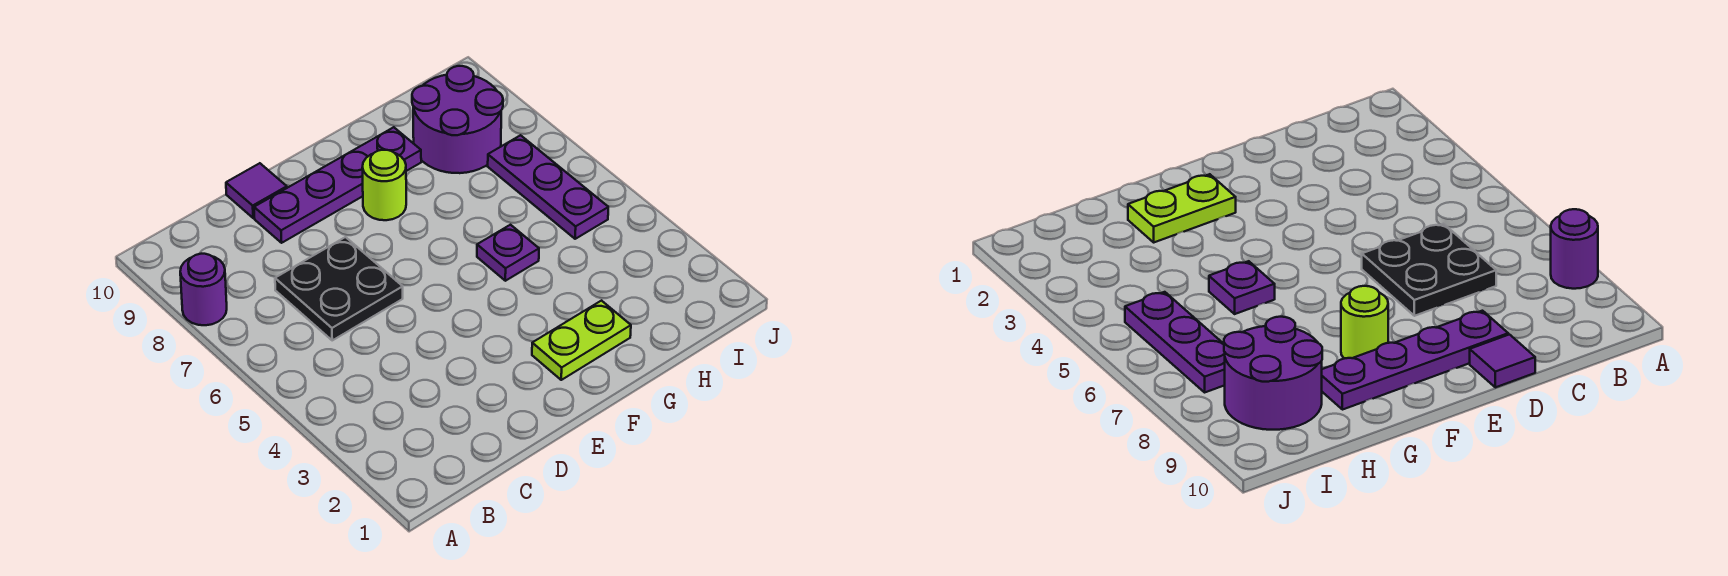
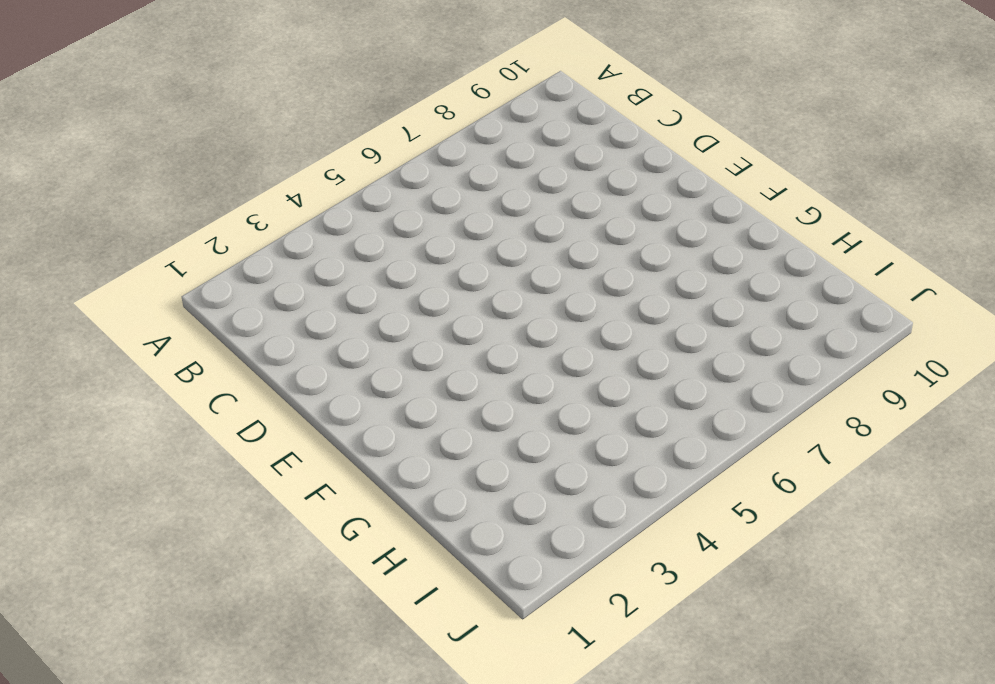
none -> purple round brick A8 level 1
none -> black plate C6:D7 level 1

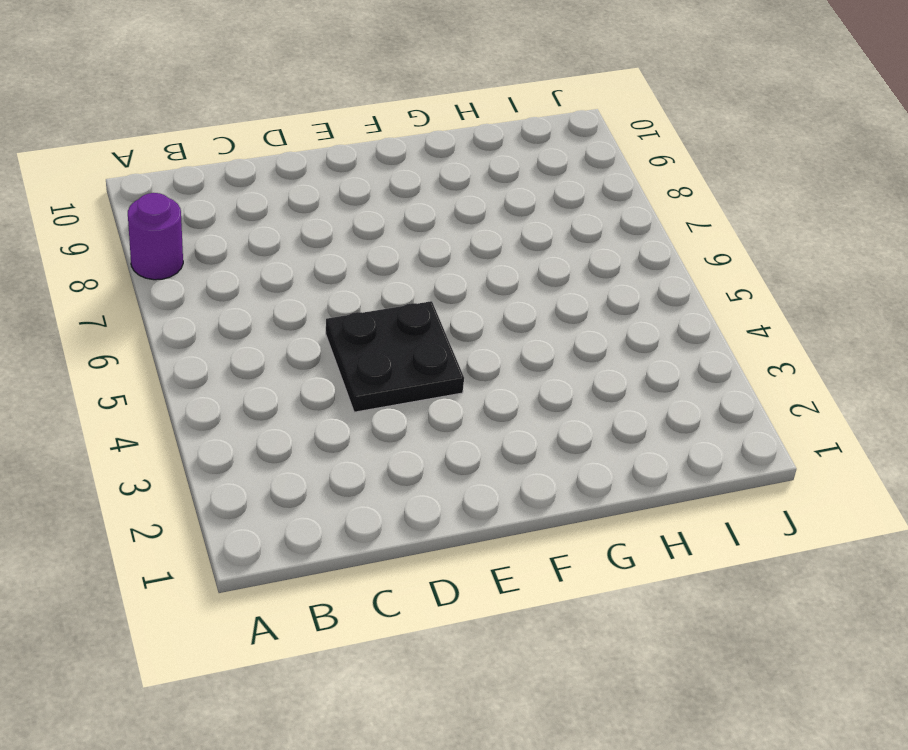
black plate D4:E5 level 1 -> black plate C6:D7 level 1
none -> purple plate D9:G9 level 1
none -> purple tile D10 level 1

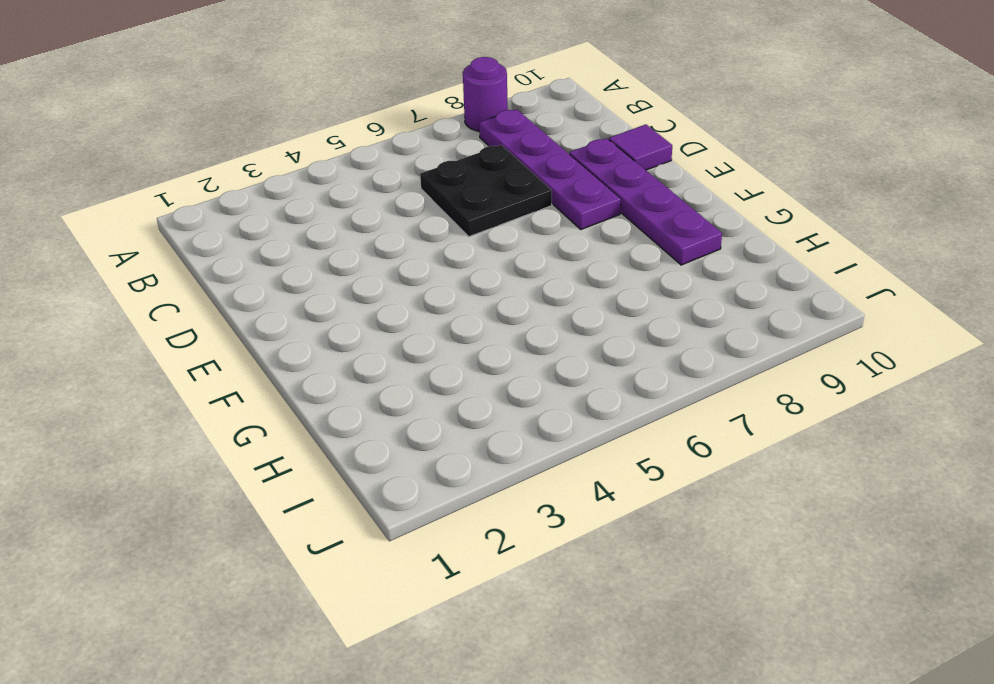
purple plate B8:E8 level 1 -> none
none -> lime plate F2:G2 level 1
none -> lime round brick F8 level 1

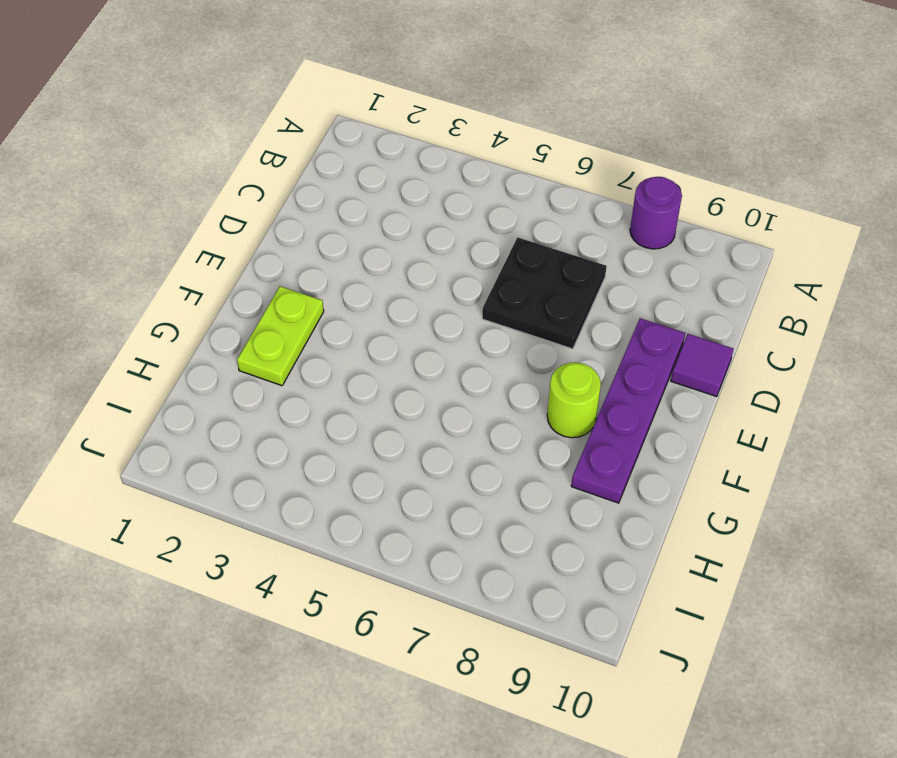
none -> purple plate G5 level 1
none -> purple round brick H8:I9 level 1

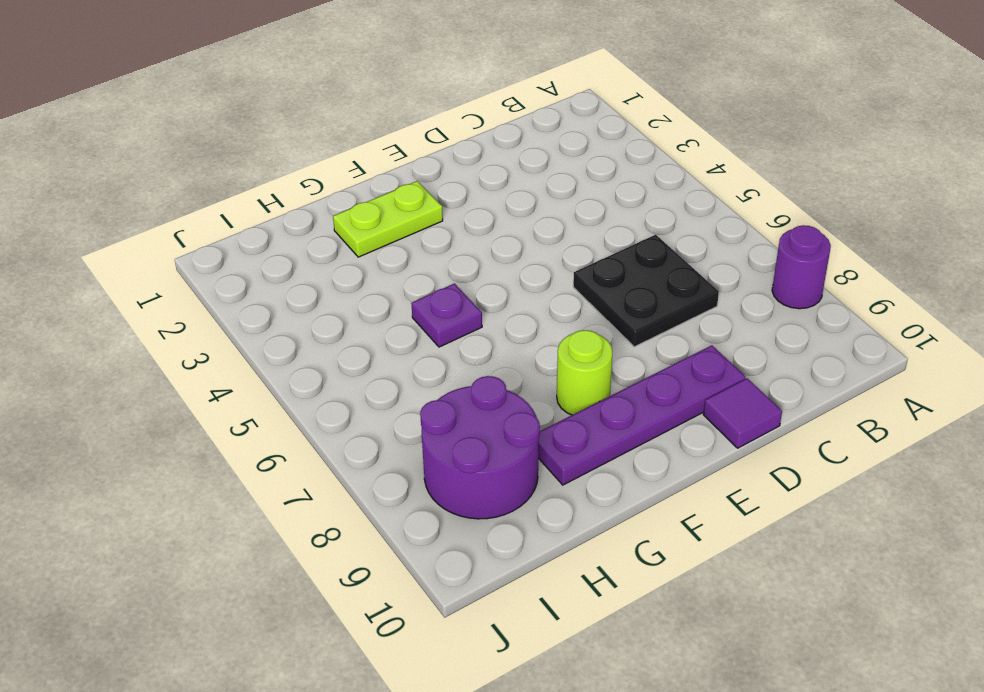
none -> purple plate I5:I7 level 1

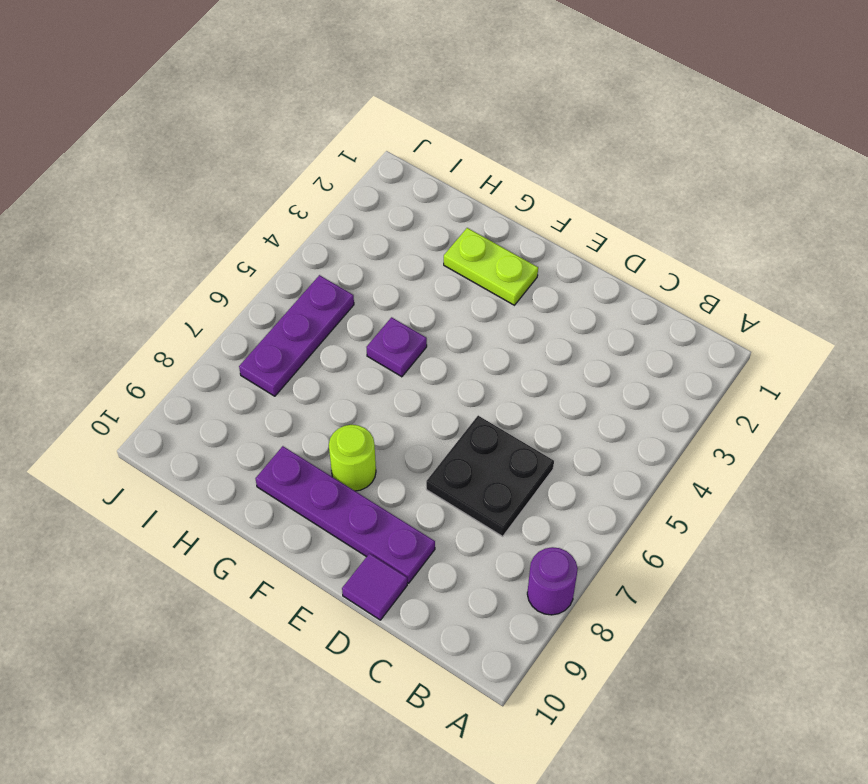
none -> purple round brick H8:I9 level 1

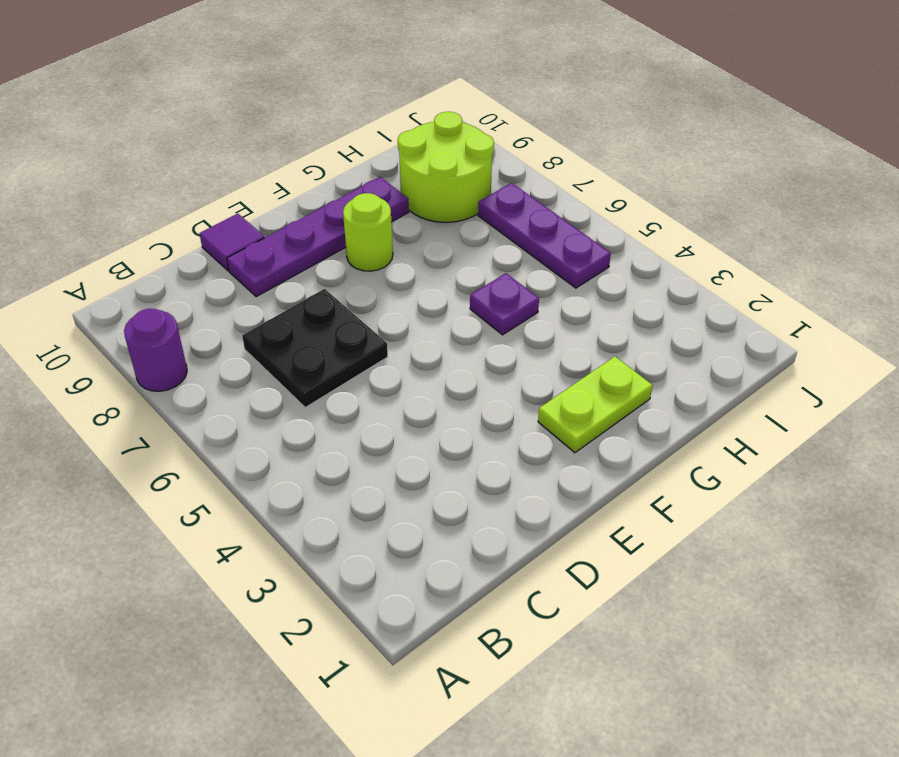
lime round brick H8:I9 level 1 -> purple round brick H8:I9 level 1

